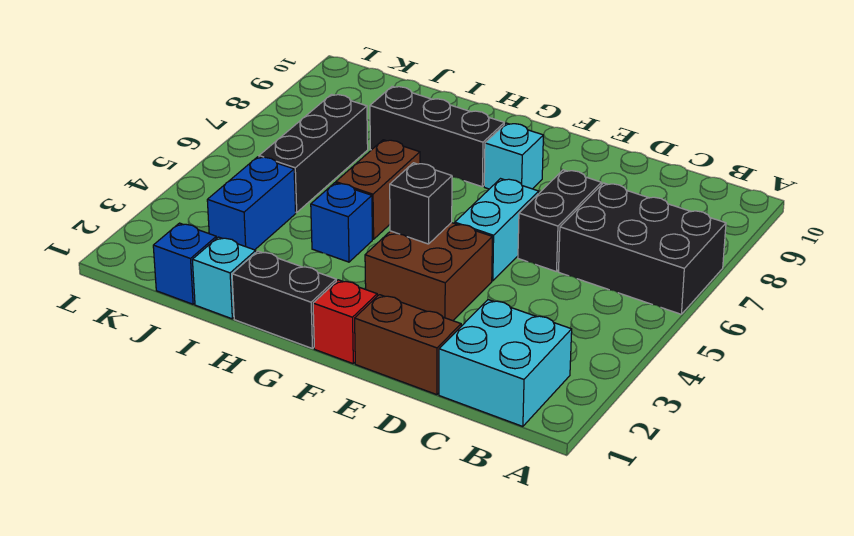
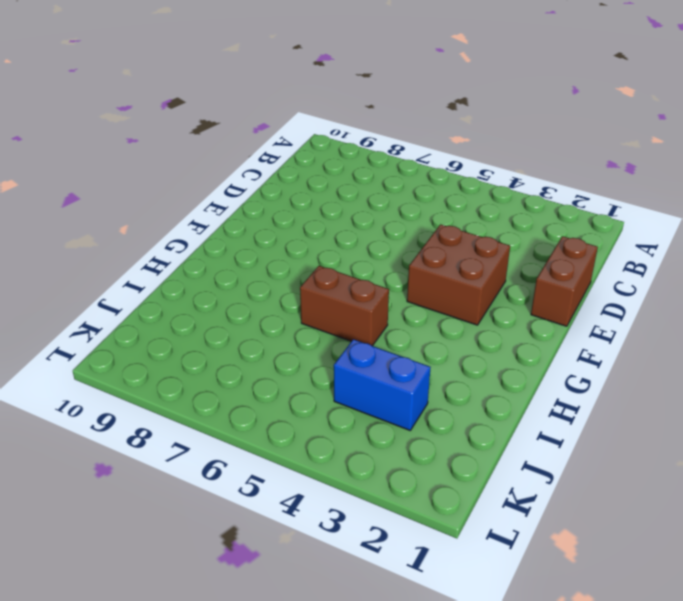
none -> black brick A6:C7 level 1
none -> cyan brick B1:C2 level 1
none -> black brick D6:D7 level 1

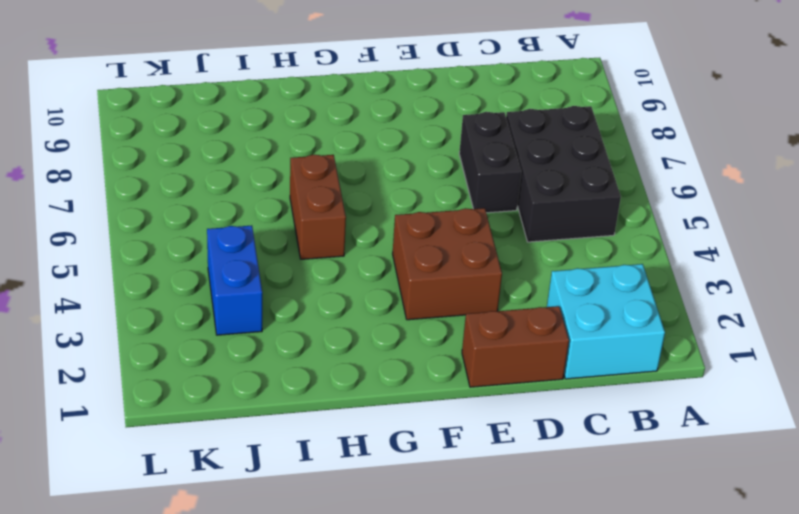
black brick B5:C7 level 1 -> black brick A6:C7 level 1
none -> cyan brick E5:E6 level 1
none -> red brick F1 level 1
none -> cyan brick F8 level 1

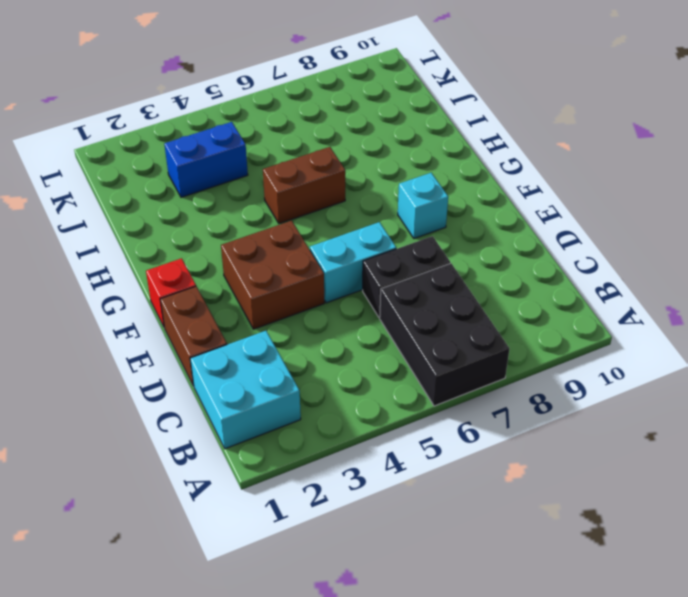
none -> black brick G1:H1 level 1
none -> black brick G8:I8 level 1
none -> blue brick H4 level 1

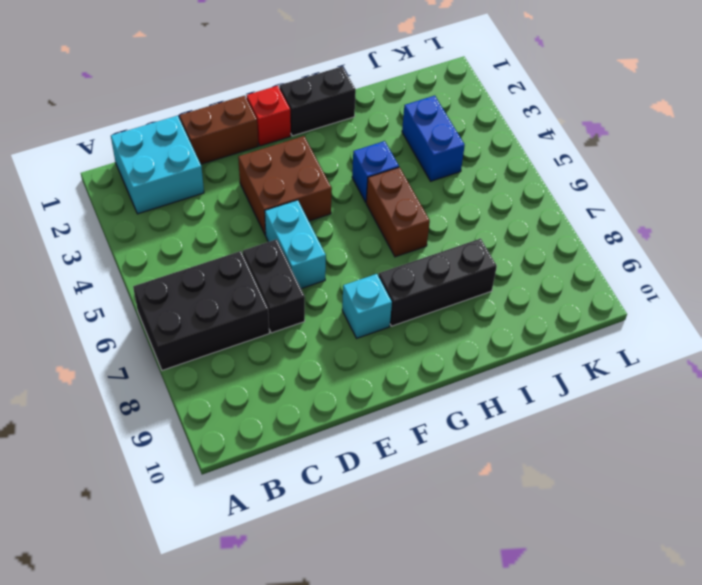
none -> cyan brick I1 level 1
none -> blue brick J1 level 1
none -> black brick J5:J7 level 1

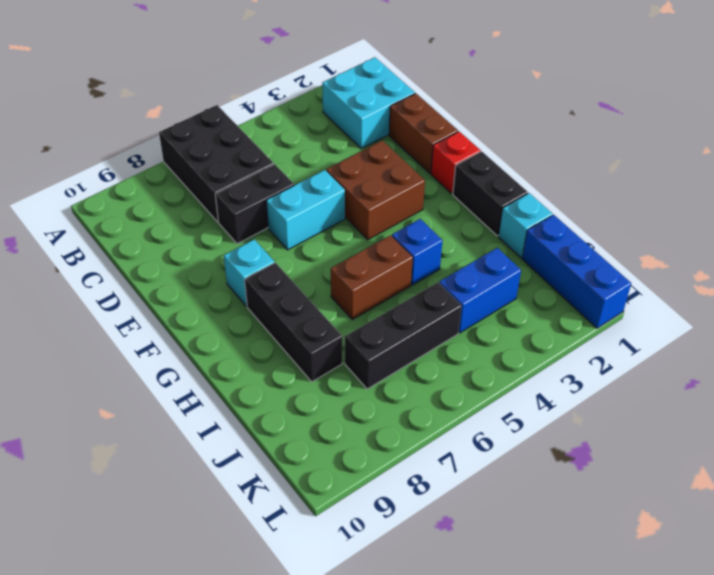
blue brick J1:L1 level 1 -> blue brick J1 level 1
none -> black brick F4 level 2

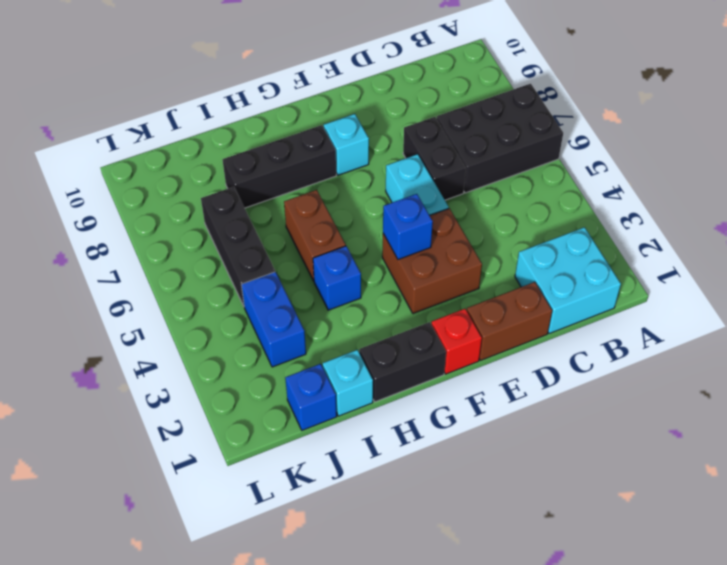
blue brick F4 level 2 -> black brick F4 level 2

